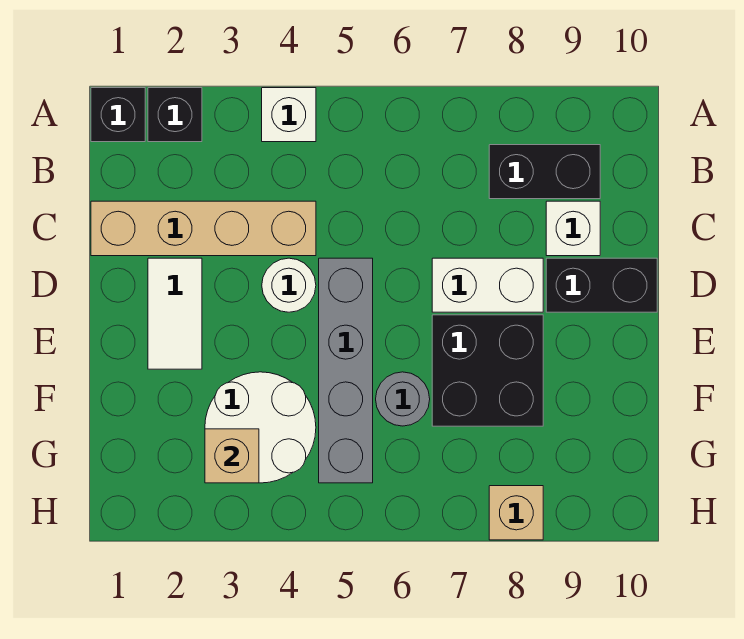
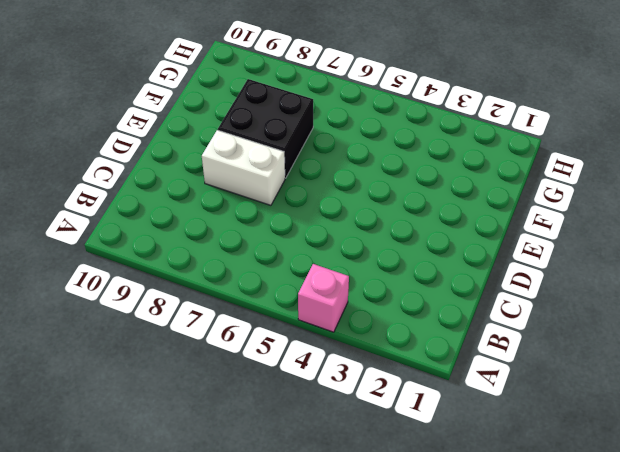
pink brick A4 level 1 -> white brick A4 level 1
none -> black brick A1 level 1
none -> black brick A2 level 1
none -> black brick B8:B9 level 1

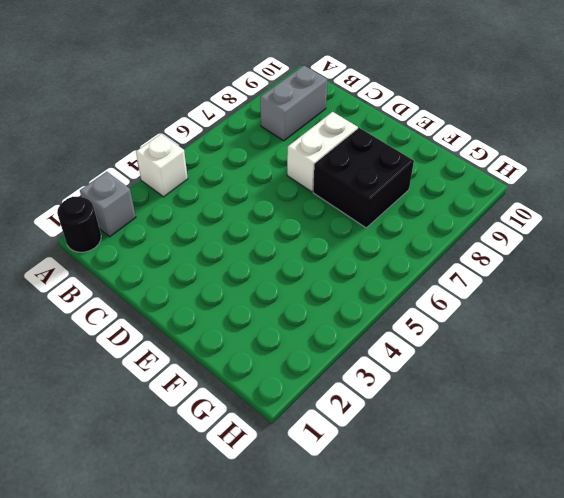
black round brick A1 level 1 -> black brick A1 level 1
grey brick A2 level 1 -> black brick A2 level 1
grey brick B8:B9 level 1 -> black brick B8:B9 level 1
none -> tan brick C1:C4 level 1
none -> white brick C9 level 1
none -> white tile D2:E2 level 1

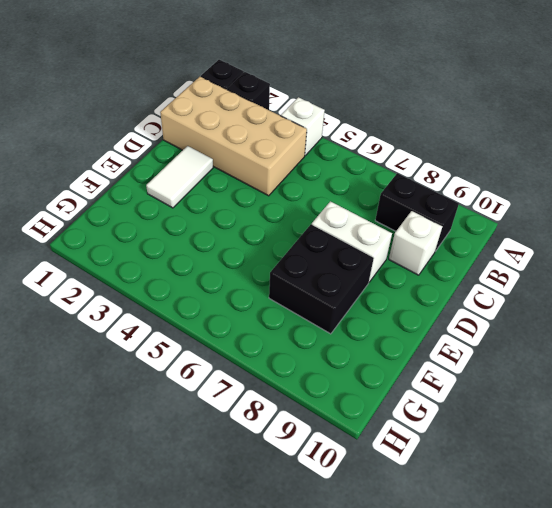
tan brick B1:C4 level 1 -> tan brick C1:C4 level 1
none -> white round brick D4 level 1
none -> grey brick D5:G5 level 1
none -> black brick D9:D10 level 1

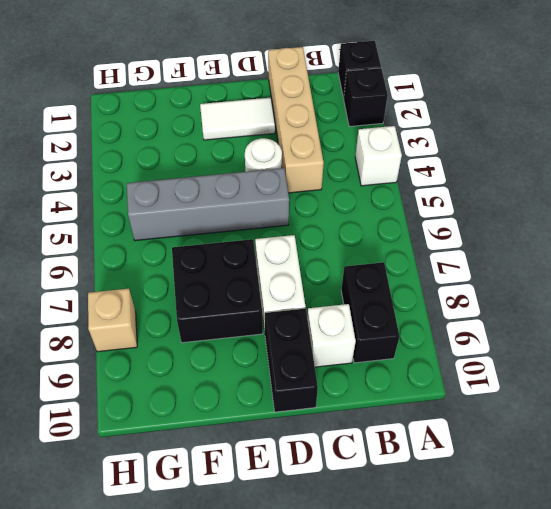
none -> white round brick F3:G4 level 1
none -> grey round brick F6 level 1
none -> tan brick G3 level 2

